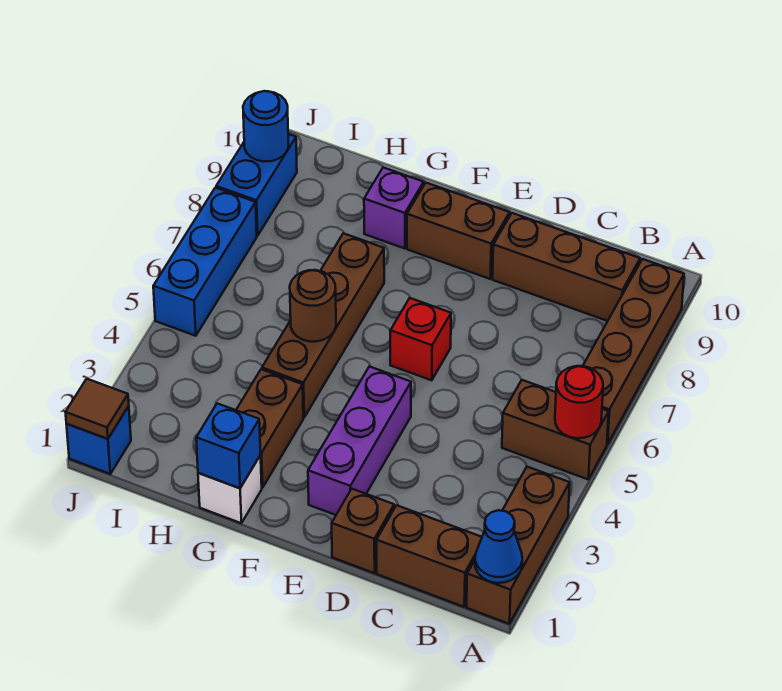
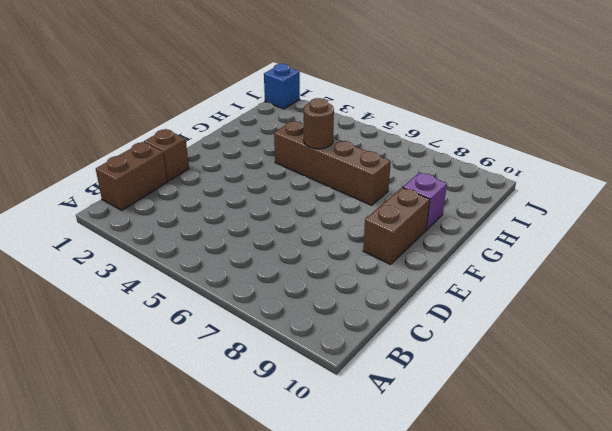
none -> brown brick A1:A3 level 1
none -> brown brick A5:B5 level 1
none -> brown brick A6:A9 level 1

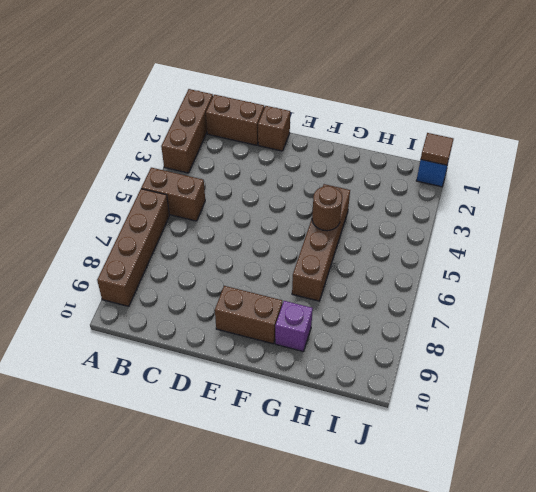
none -> brown brick B9:D9 level 1
none -> purple brick E2:E4 level 1
none -> red brick E6 level 1

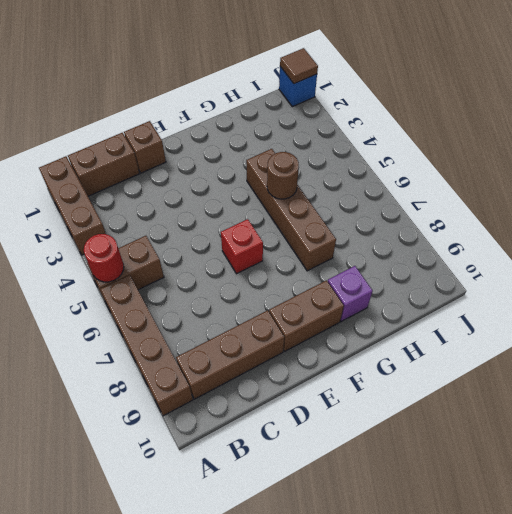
none -> purple brick E2:E4 level 1
none -> white brick G1 level 1
none -> brown brick G2:G3 level 1

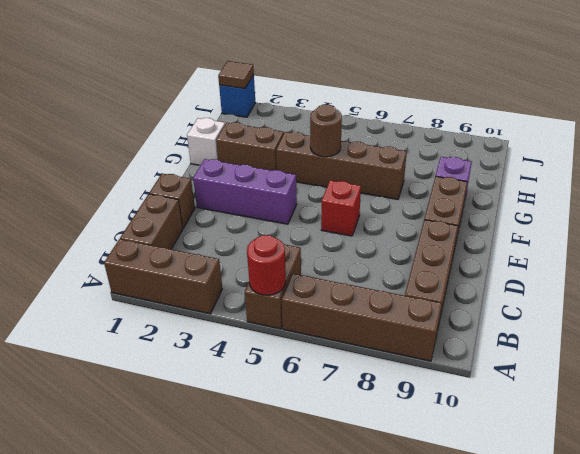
none -> blue brick J5:J7 level 1
none -> blue brick J8:J9 level 1
none -> blue cone A1 level 2

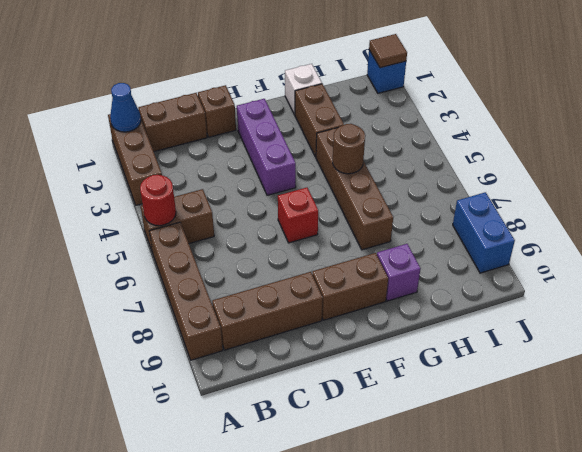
none -> blue brick J5:J7 level 1
none -> blue brick G1 level 2
none -> blue round brick J9 level 2

